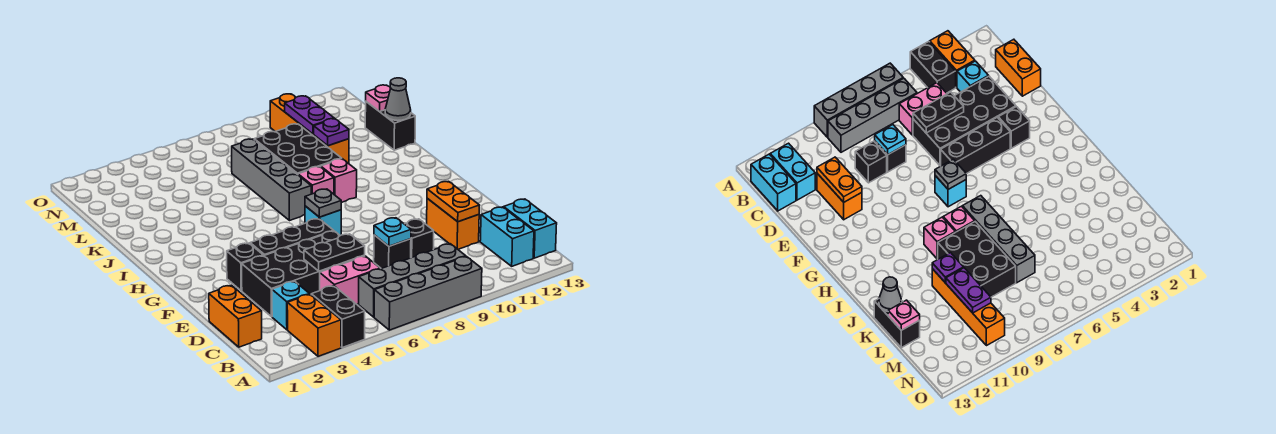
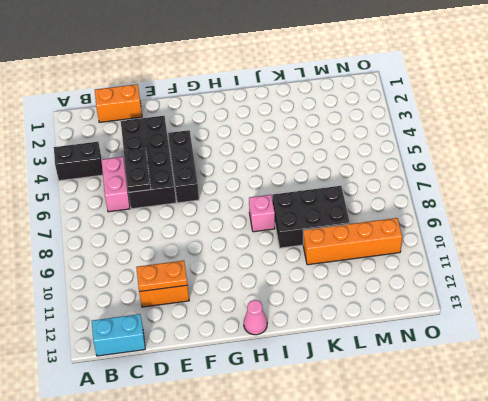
pink cone H13 level 1 -> none
none -> orange brick A3:B3 level 1
none -> grey brick A6:A9 level 1
none -> grey brick B6:B9 level 1
none -> cyan brick B12:C12 level 1

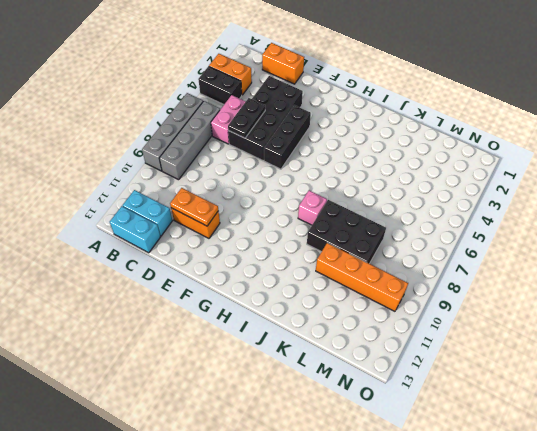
none -> cyan brick C3 level 1
none -> black brick D8 level 1
none -> black brick D9 level 1
none -> black brick F3 level 1

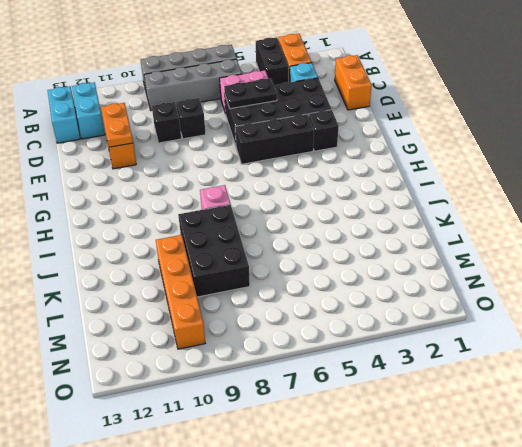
none -> cyan brick G7 level 1
none -> grey brick I7:L7 level 1
none -> pink brick I9 level 1
none -> black brick K13:L13 level 1

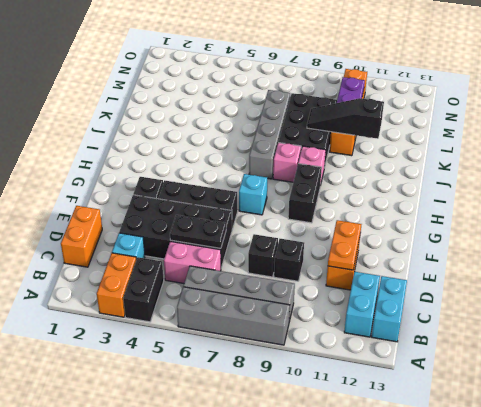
black brick G9:H9 level 1 -> black brick K13:L13 level 1
black slope K9:K11 level 2 top 11 -> purple plate K10 level 2
none -> cyan plate D8 level 2
none -> grey plate G7 level 2
none -> grey cone K13 level 2
none -> pink plate L13 level 2

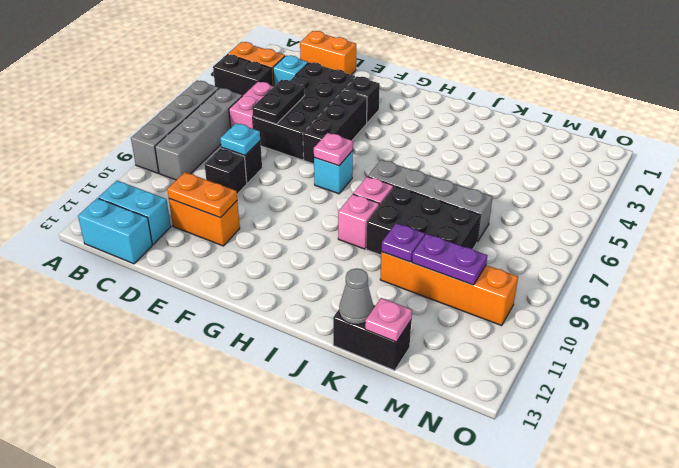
pink plate G7 level 2 -> grey plate G7 level 2

